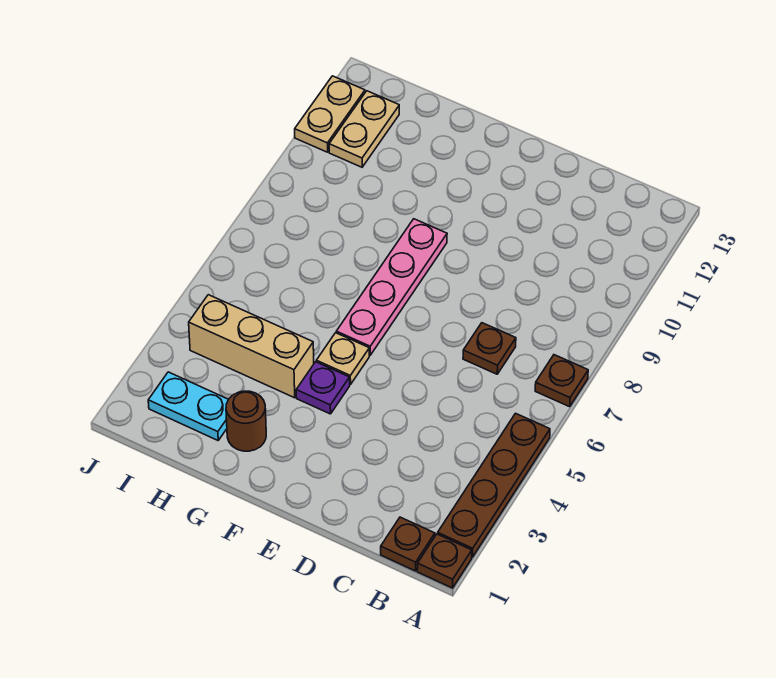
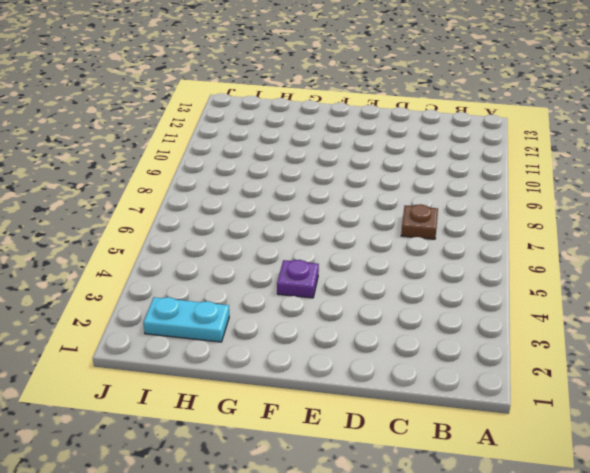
none -> brown plate A1 level 1
none -> brown plate A2:A5 level 1
none -> brown plate A7 level 1

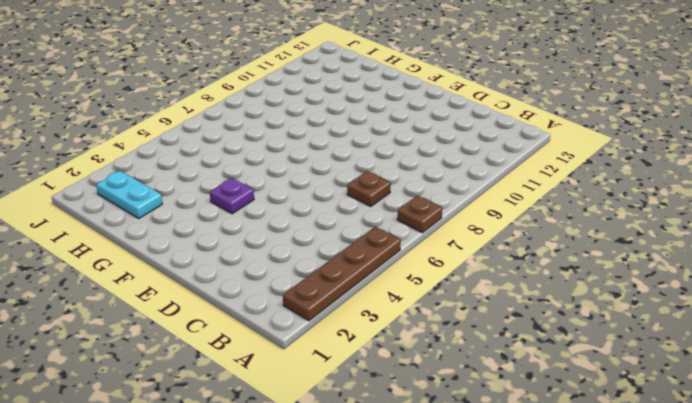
none -> brown plate A1 level 1
none -> brown plate B1 level 1
none -> tan plate F5 level 1

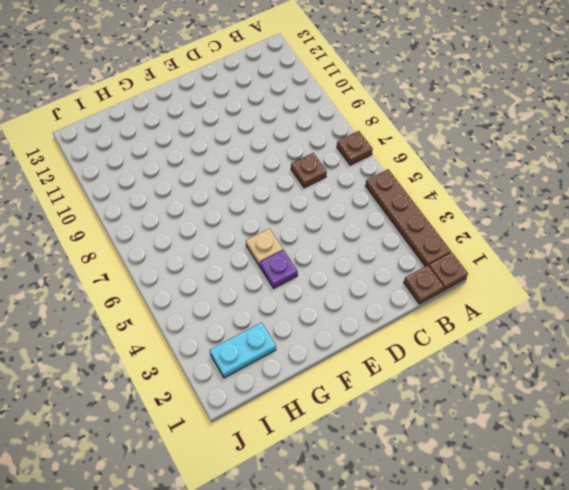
none -> pink plate F6:F9 level 1
none -> brown round brick G2 level 1
none -> tan brick G4:I4 level 1

